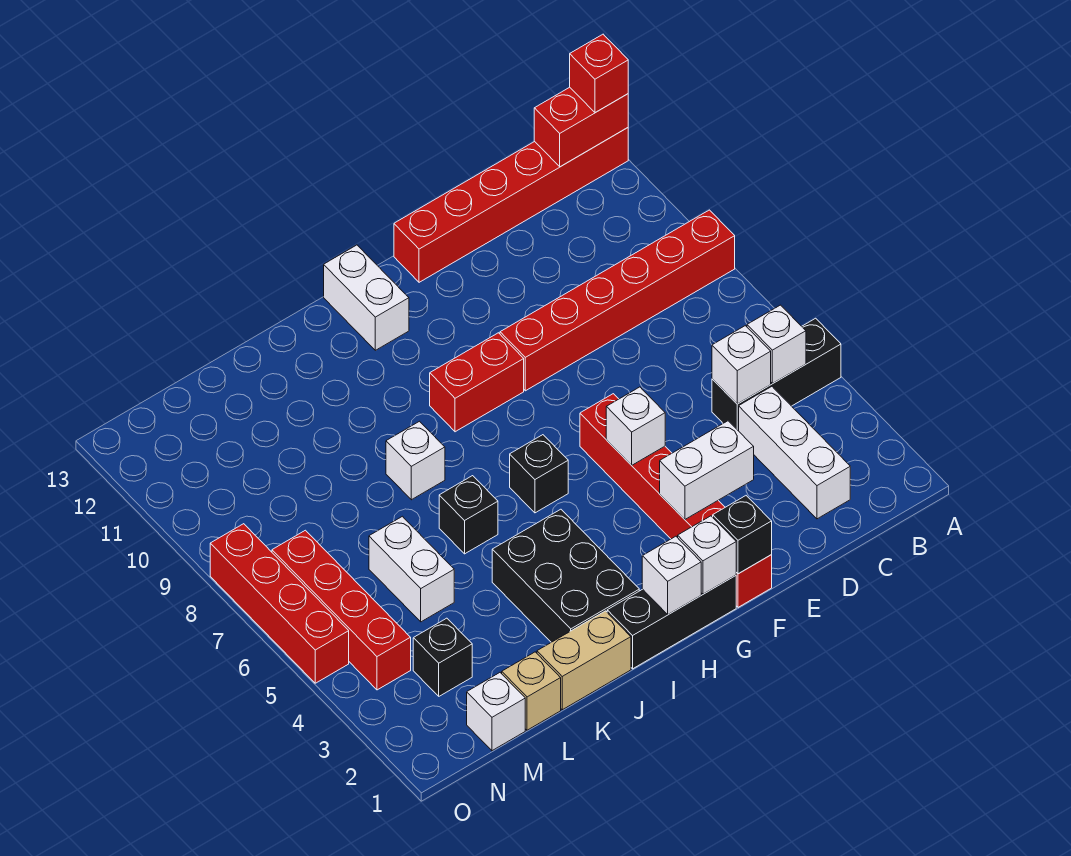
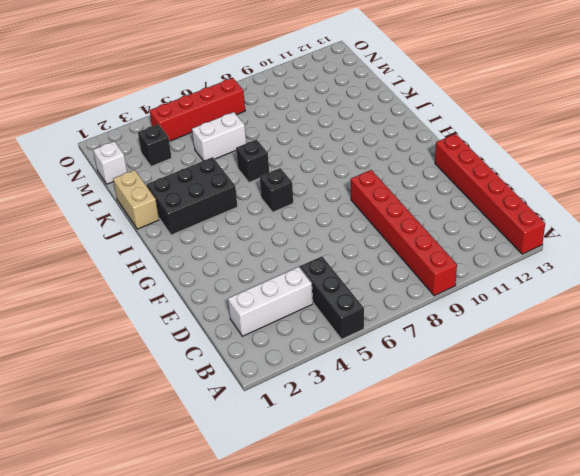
none -> red brick F1:F6 level 1
none -> black brick G1:I1 level 1
none -> red brick G9:H9 level 1

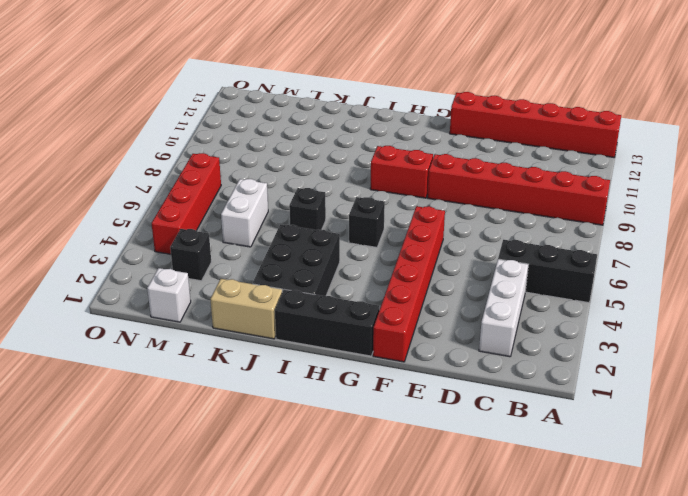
none -> white brick H12:H13 level 1
none -> white brick J8 level 1
none -> tan brick L1 level 1

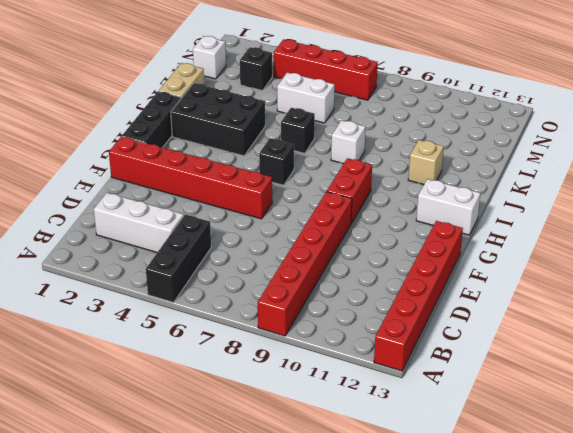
tan brick J11 level 1 -> tan brick L1 level 1
none -> red brick O5:O8 level 1
none -> red brick A13:B13 level 2
none -> white brick B5 level 2

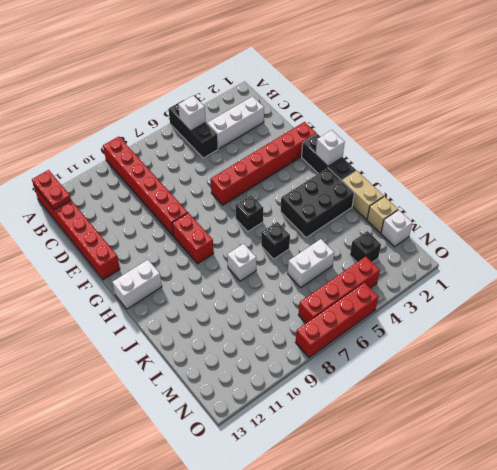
red plate A13:B13 level 2 -> red brick A13:B13 level 2
none -> white brick C5 level 2
none -> white brick E3:F3 level 2
none -> black brick F1 level 2

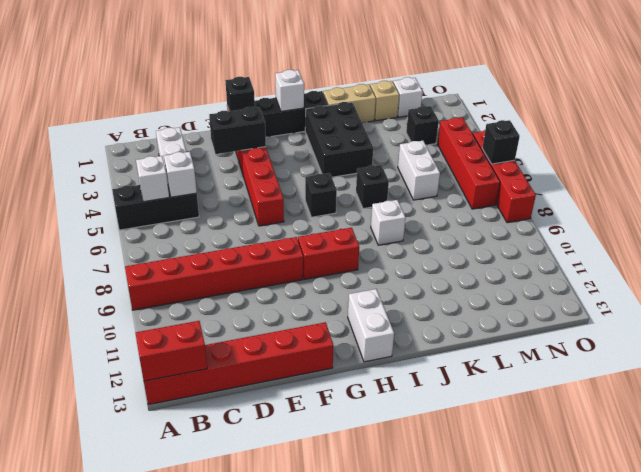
black brick E3:F3 level 2 -> white brick E3:F3 level 2
black brick O6 level 2 -> none
none -> white brick F5 level 2
none -> white brick G1 level 2
none -> red brick A13 level 3

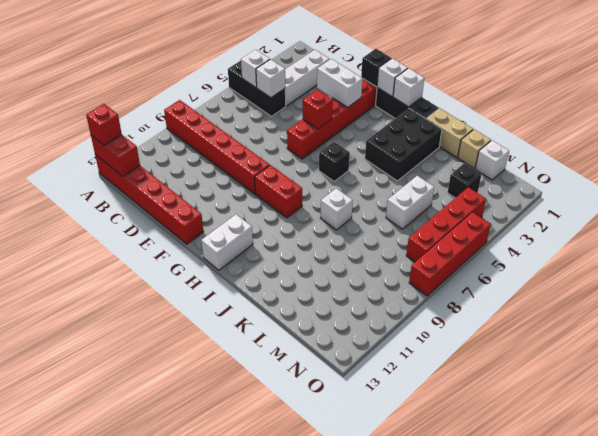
red brick F5 level 2 -> white brick F5 level 2
none -> black brick J6 level 1

